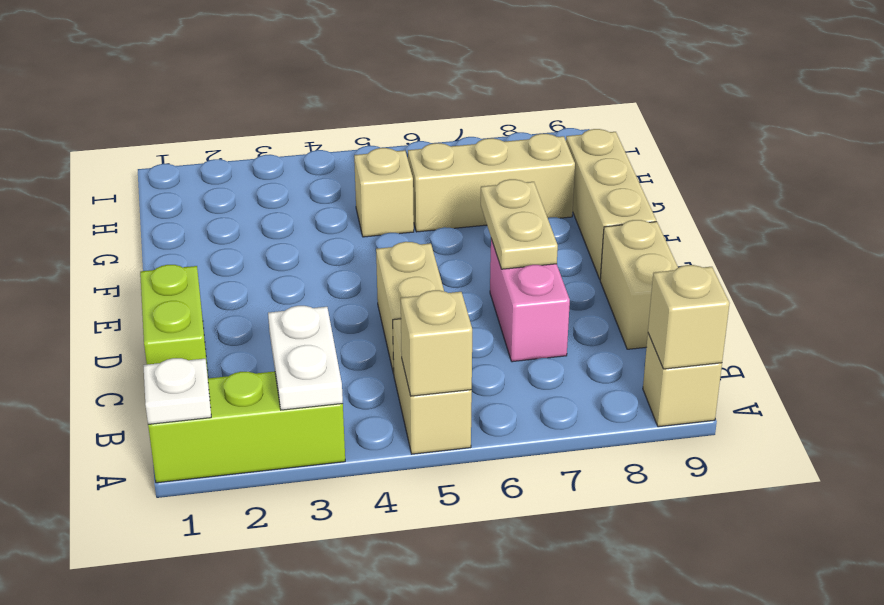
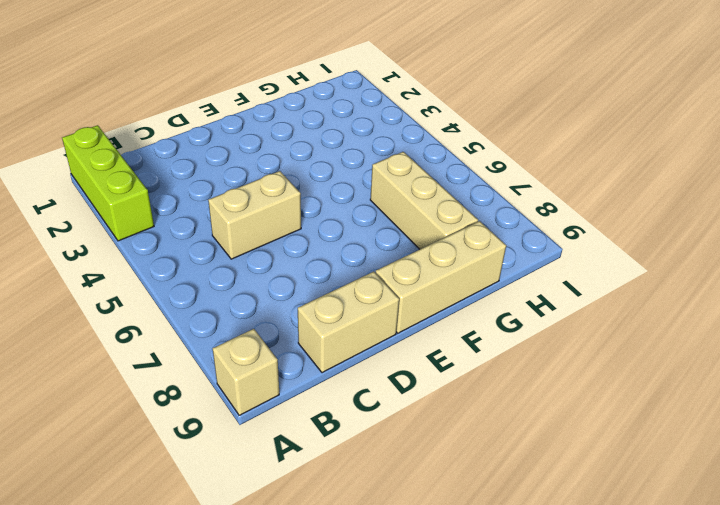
none -> tan brick A5:B5 level 1
none -> lime brick C1:D1 level 1
none -> pink brick C7:D7 level 1

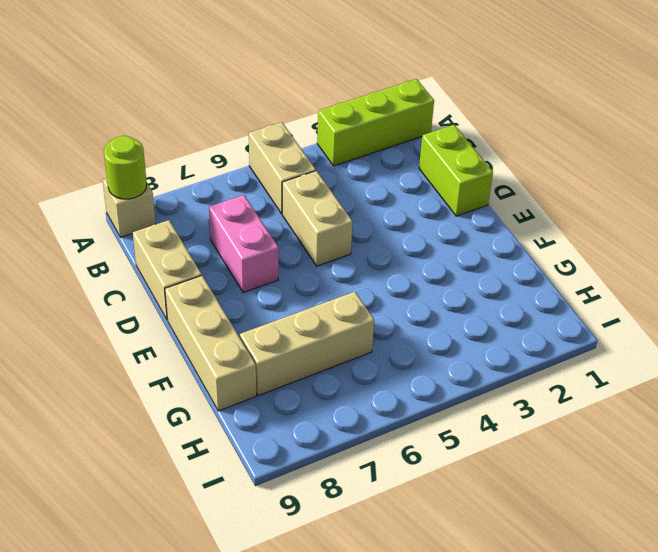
lime round brick A9 level 2 -> tan brick A9 level 2
none -> tan brick G5 level 1
none -> white plate A1 level 2
none -> white plate A3:B3 level 2

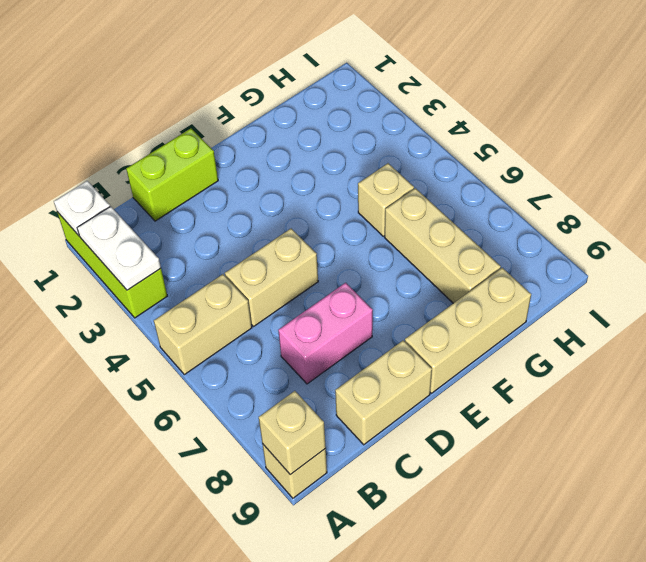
white plate A2:A3 level 2 -> white plate A3:B3 level 2
none -> tan brick A5 level 2
none -> tan plate D7:E7 level 2

